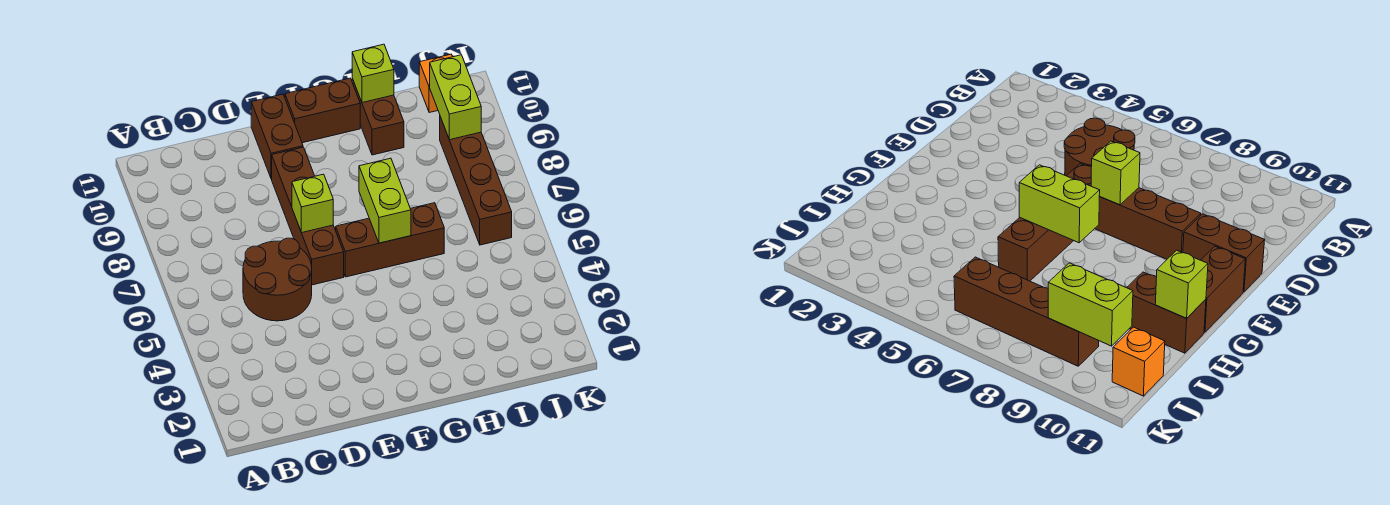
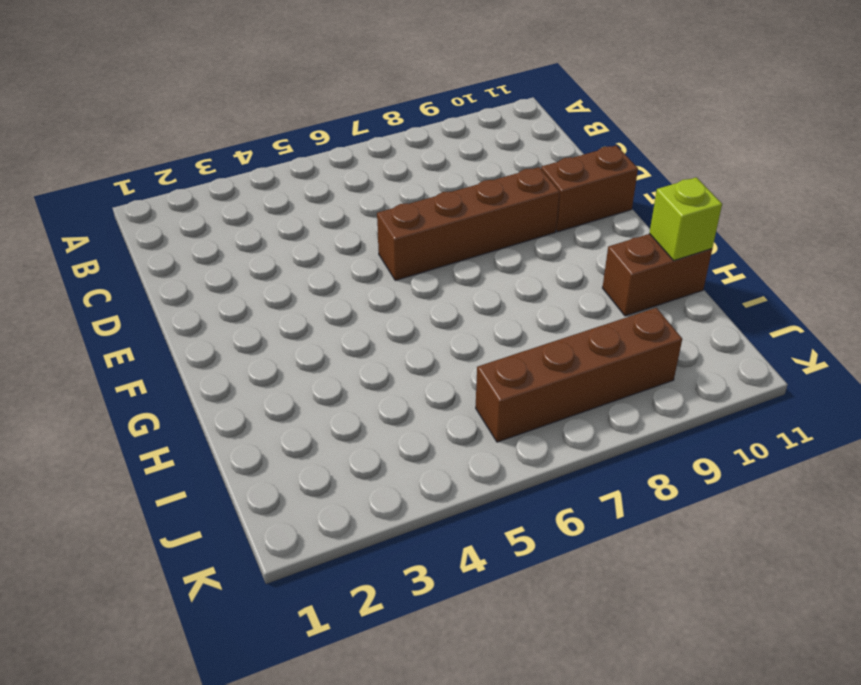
none -> brown round brick C5:D6 level 1
none -> brown brick F6:H6 level 1
none -> brown brick F11:G11 level 1

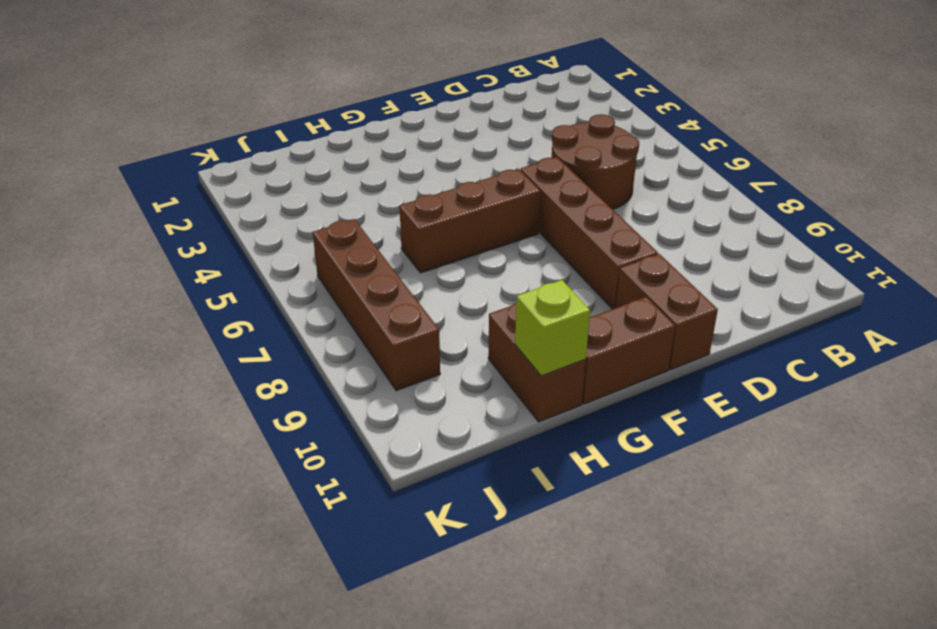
none -> orange brick J11 level 1
none -> lime brick E7 level 2
none -> lime brick G6:G7 level 2

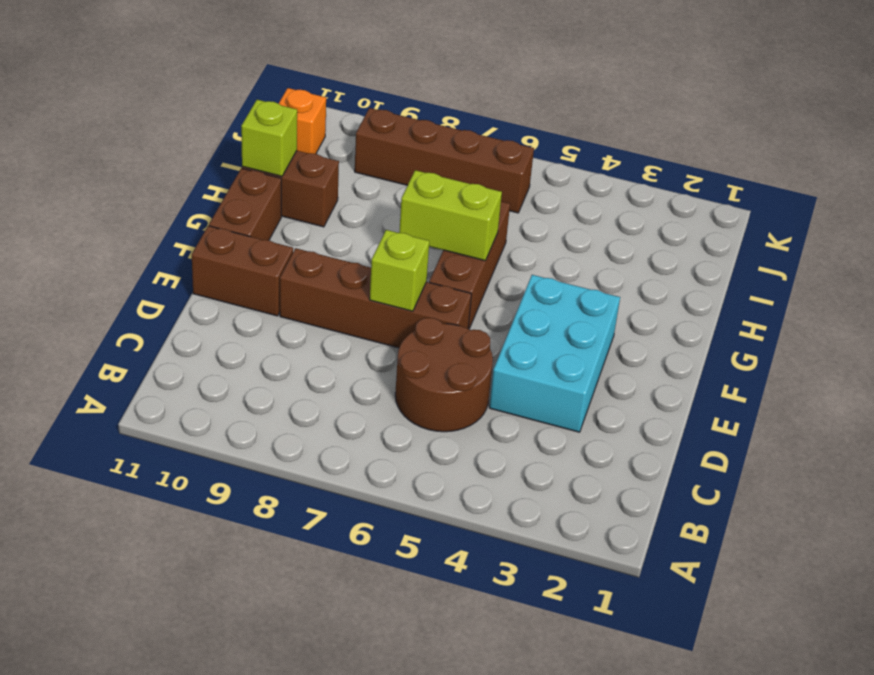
cyan brick D3:F4 level 1 -> none
none -> lime brick J9:J10 level 2

